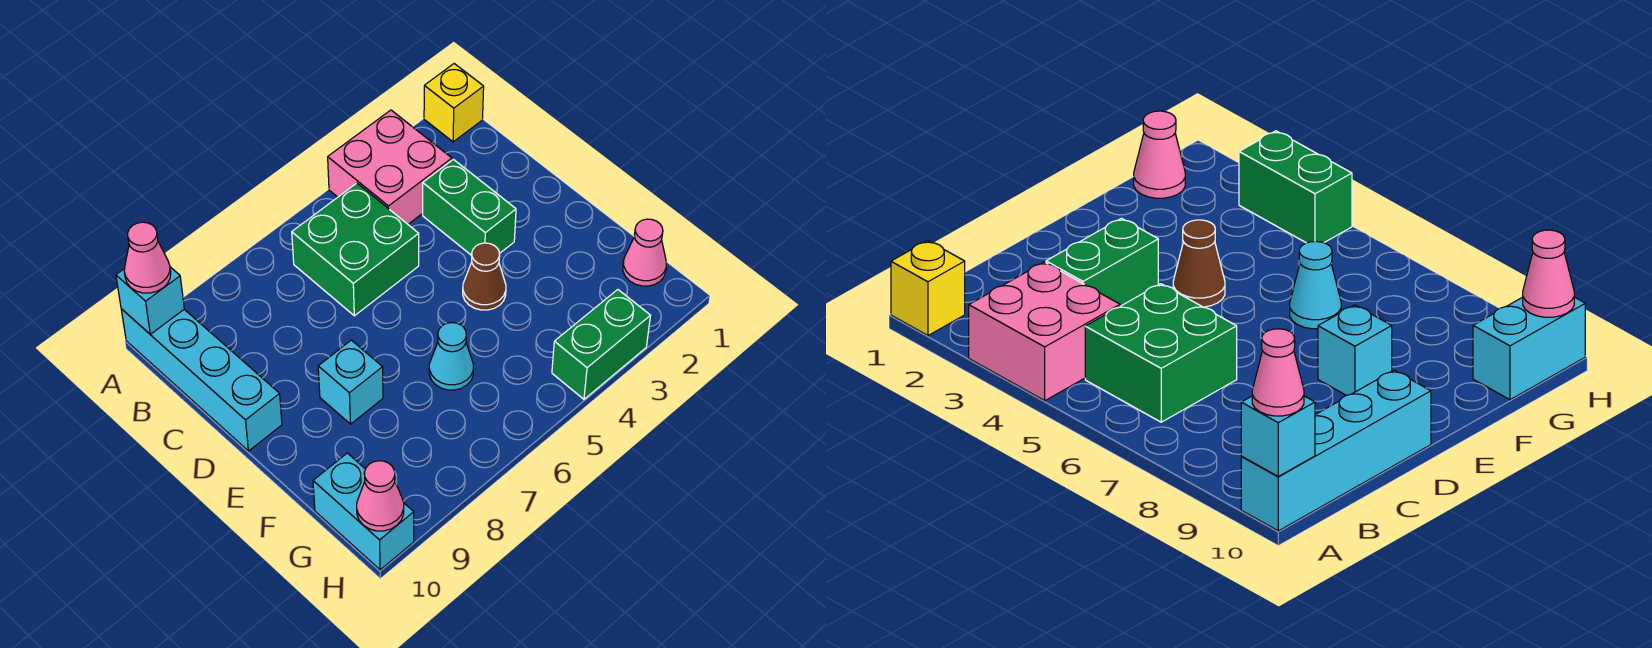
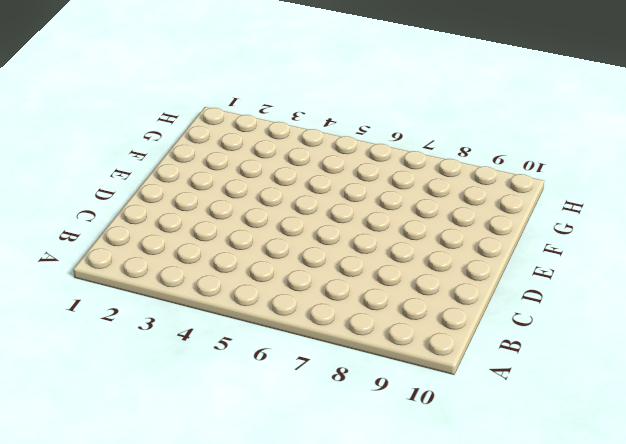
none -> yellow brick A1 level 1
none -> pink brick A3:B4 level 1
none -> cyan brick A10:D10 level 1

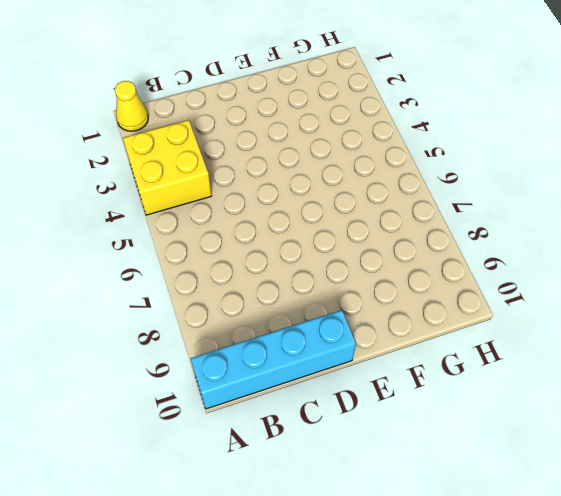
yellow cone A1 level 1 -> yellow brick A1 level 1
yellow brick A3:B4 level 1 -> pink brick A3:B4 level 1
none -> green brick B5:C6 level 1
none -> green brick C3:D3 level 1
none -> brown cone E4 level 1

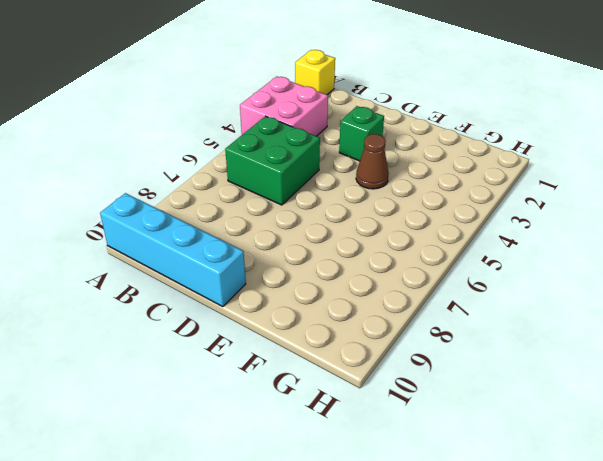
green brick D3 level 1 -> green brick C3:D3 level 1
none -> cyan brick E8 level 1
none -> cyan cone F6 level 1
none -> pink cone G1 level 1

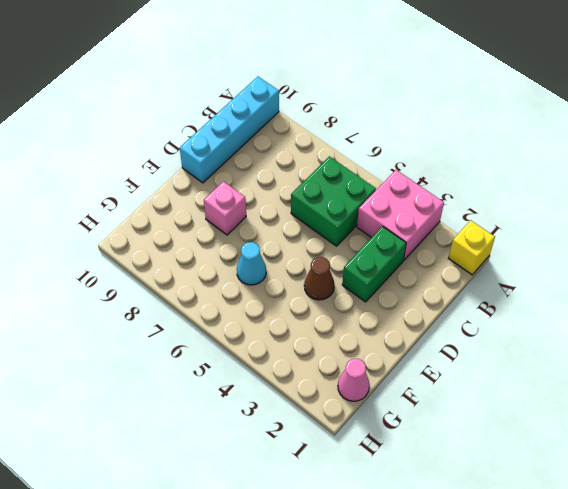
pink brick E8 level 1 -> cyan brick E8 level 1
none -> cyan brick G10:H10 level 1
none -> green brick H3:H4 level 1
none -> cyan brick A10 level 2

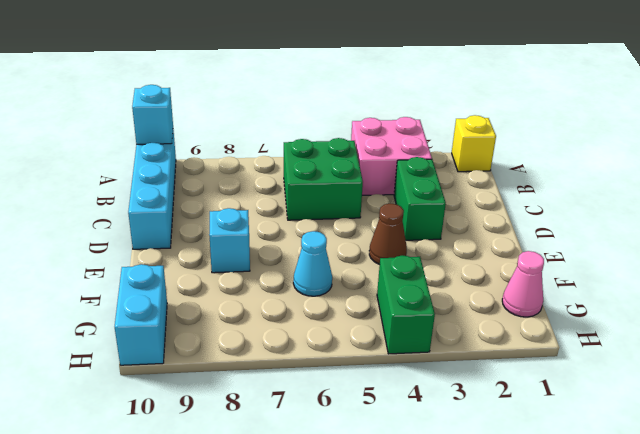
green brick G4:H4 level 1 -> green brick H3:H4 level 1
none -> pink cone H10 level 2
none -> pink cone A10 level 3

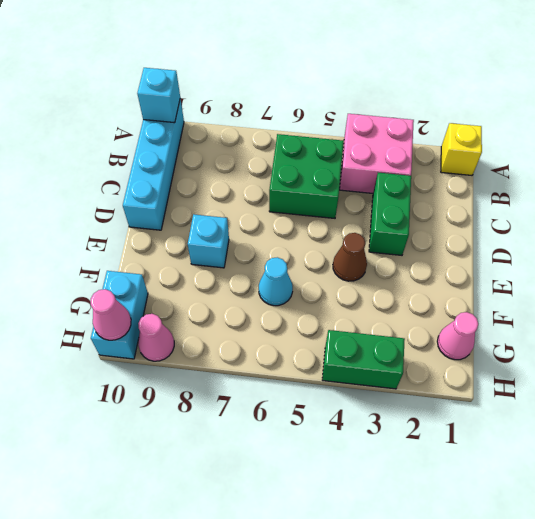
pink cone H9 level 1 -> pink cone A10 level 3

